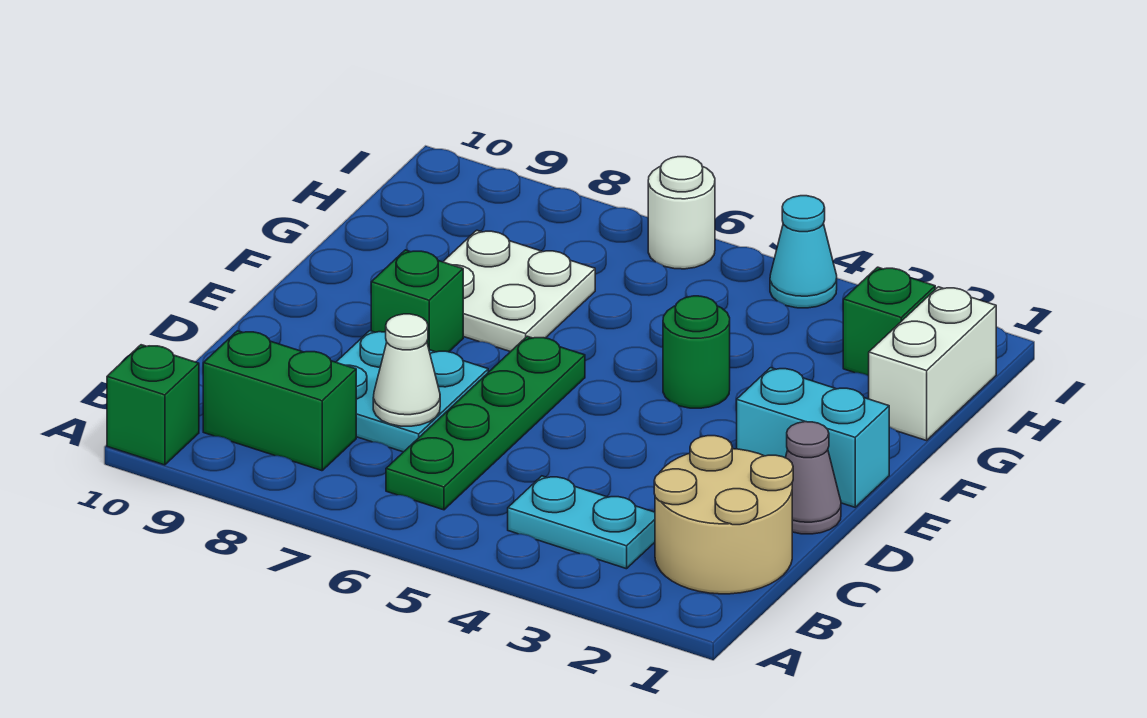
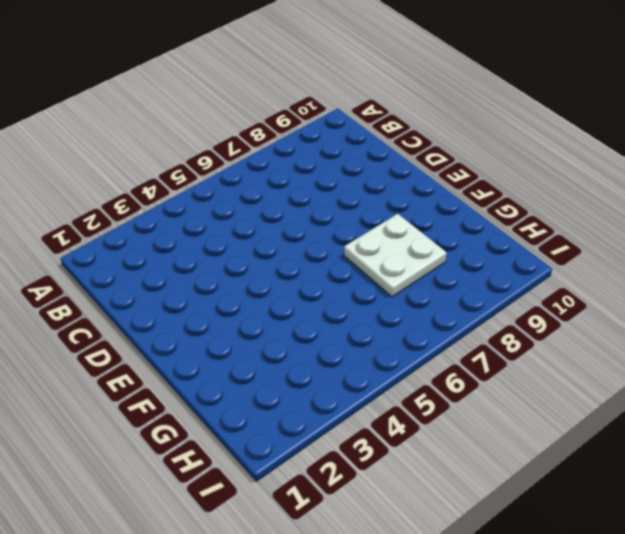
none -> green brick A10 level 1
none -> tan round brick B1:C2 level 1
none -> cyan plate B3:B4 level 1

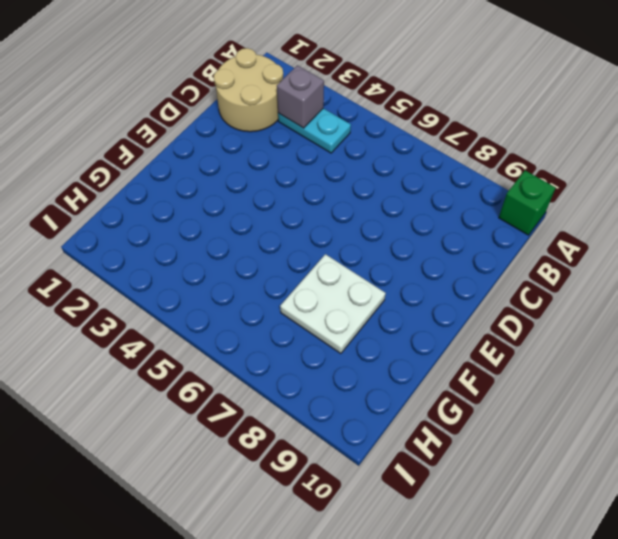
grey brick B3 level 2 -> none
none -> green plate B6:E6 level 1
none -> green brick B8:B9 level 1
none -> cyan plate C7:D8 level 1

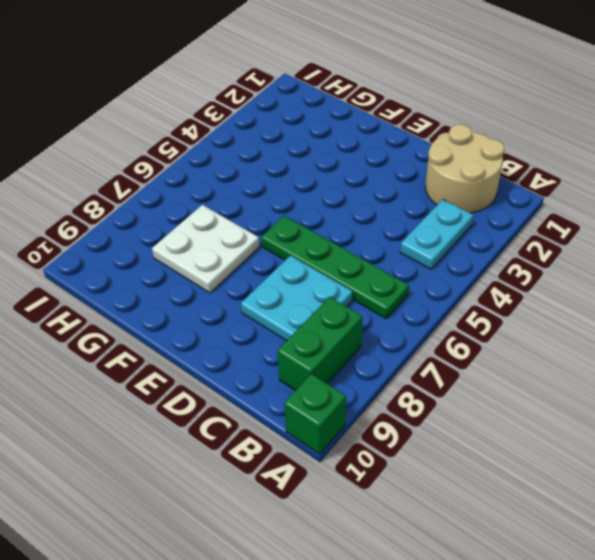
none -> grey cone D1 level 1
none -> cyan brick E1:E2 level 1
none -> green brick E8 level 1

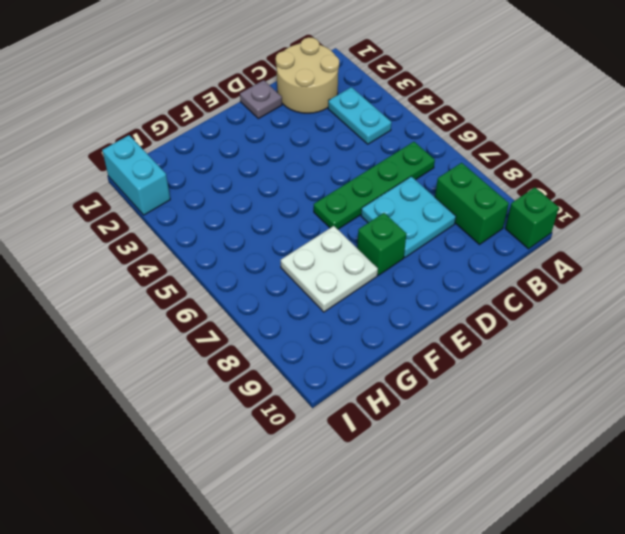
grey plate D1 level 1 -> grey cone D1 level 1
cyan brick I1:I2 level 1 -> cyan brick E1:E2 level 1
none -> green round brick F4 level 1
none -> white brick G1:H1 level 1
none -> green brick H2 level 1

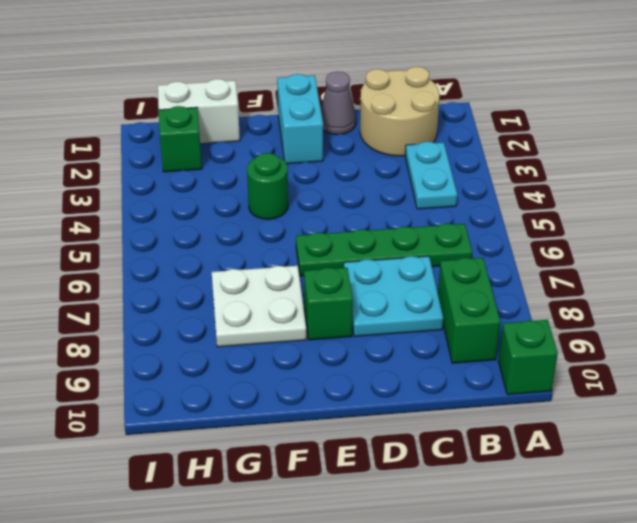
none -> cyan cone I4 level 1
none -> white round brick I6 level 1
none -> white cone C7 level 2

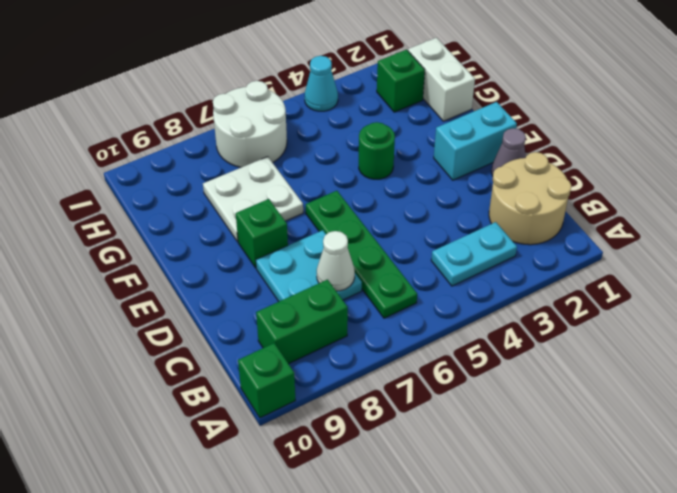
white round brick H6:I7 level 1 -> white round brick I6 level 1

